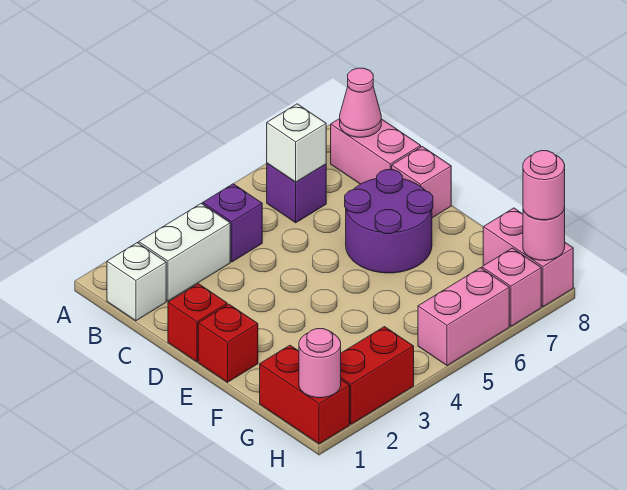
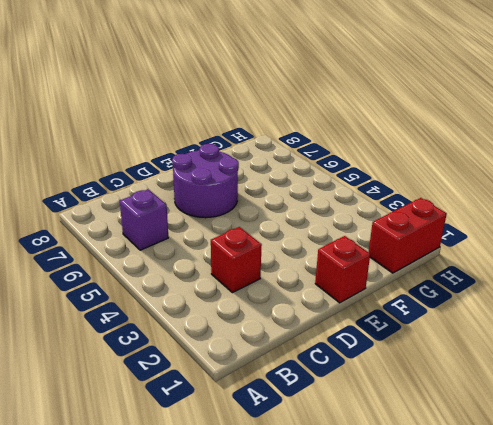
red brick C3 level 1 -> red brick D1 level 1
none -> white brick B1 level 1
none -> white brick B2:B3 level 1
none -> purple brick B4 level 1

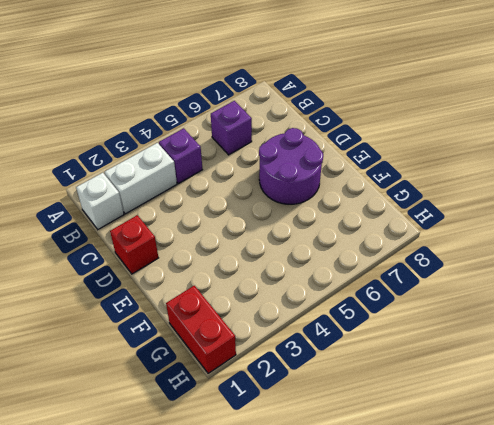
none -> pink brick B8:C8 level 1
none -> pink brick D8 level 1
none -> red brick E1 level 1

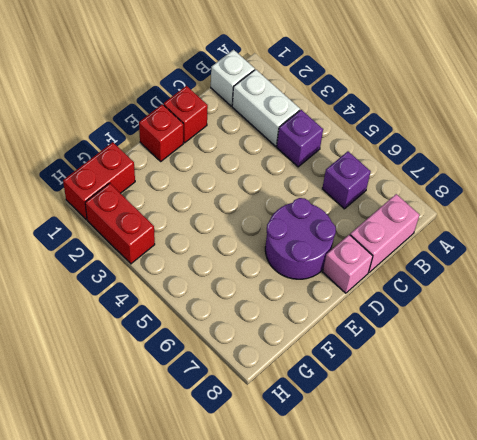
none -> pink brick G8:H8 level 1
none -> pink brick H5:H6 level 1
none -> pink brick H7 level 1

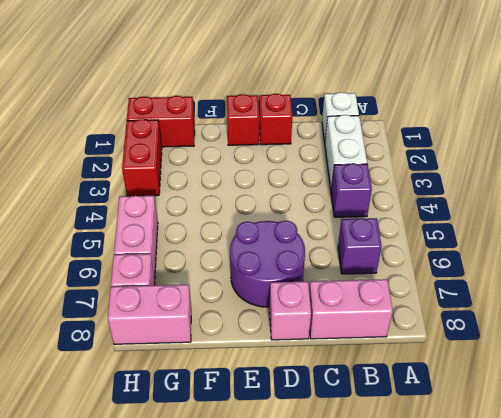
none -> white brick B6 level 2
none -> pink cone B8 level 2
none -> pink round brick H1 level 2

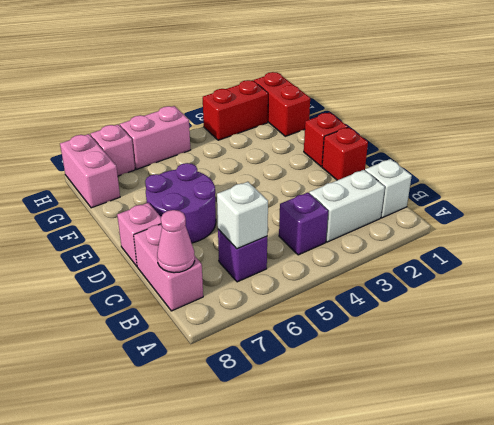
none -> pink round brick H1 level 2
none -> pink round brick H8 level 2
none -> pink round brick H8 level 3

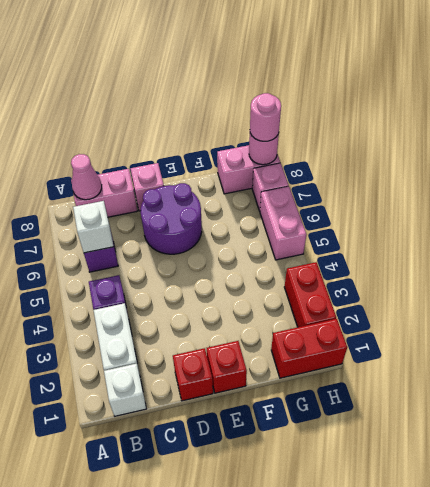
none -> pink round brick H1 level 2

